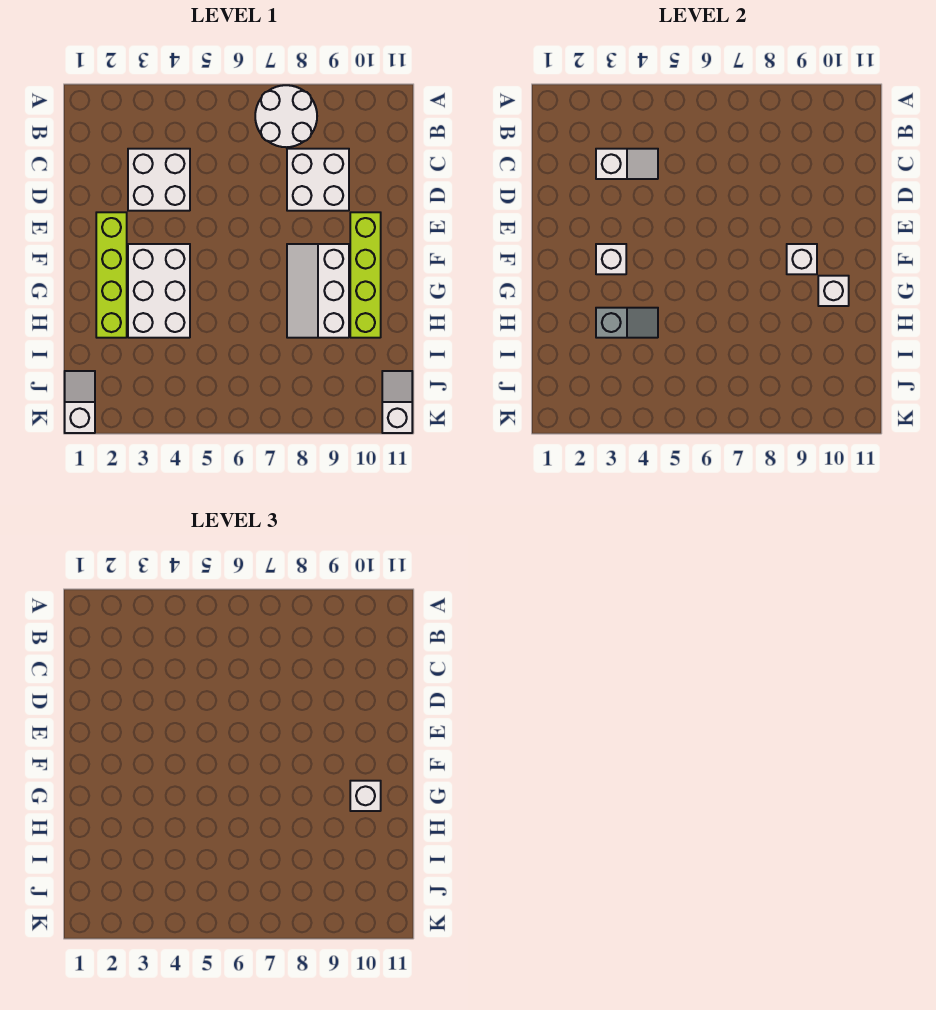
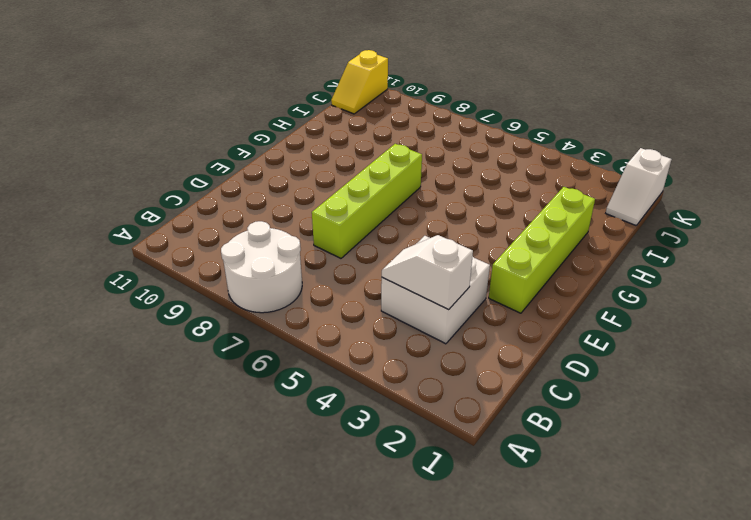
lime brick D7:G7 level 1 -> lime brick E10:H10 level 1
yellow slope J11:K11 level 1 top K -> white slope J11:K11 level 1 top K
none -> white brick C8:D9 level 1
none -> white brick F3:H4 level 1
none -> white slope F8:H9 level 1 top 9

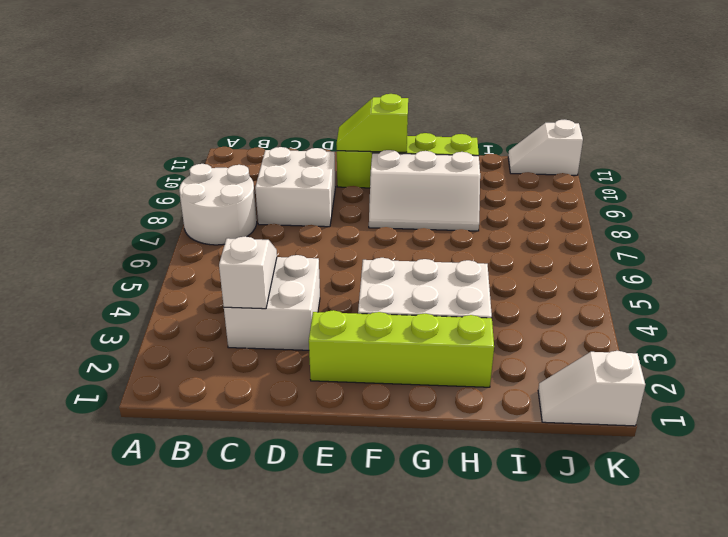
lime slope E10:F10 level 2 top F -> none
none -> white brick F3 level 2
none -> white brick F9 level 2
none -> white brick G10 level 2

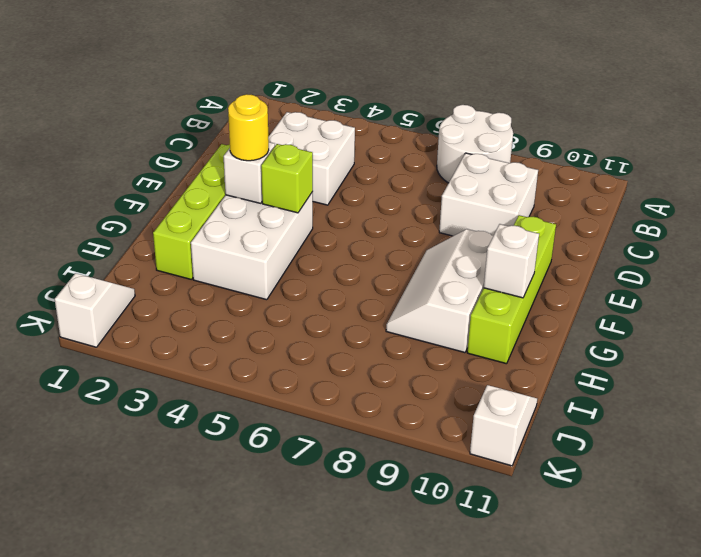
yellow round brick F3 level 3 -> none
lime brick F4 level 2 -> none
none -> white slope C3:C4 level 2 top 3
none -> white brick F9 level 2
none -> grey slope H3:H4 level 2 top 3

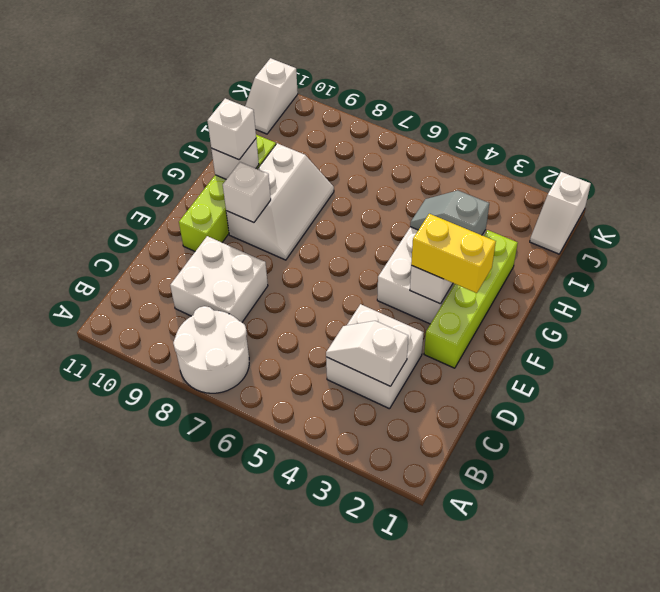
yellow brick F2:F3 level 3 -> none

